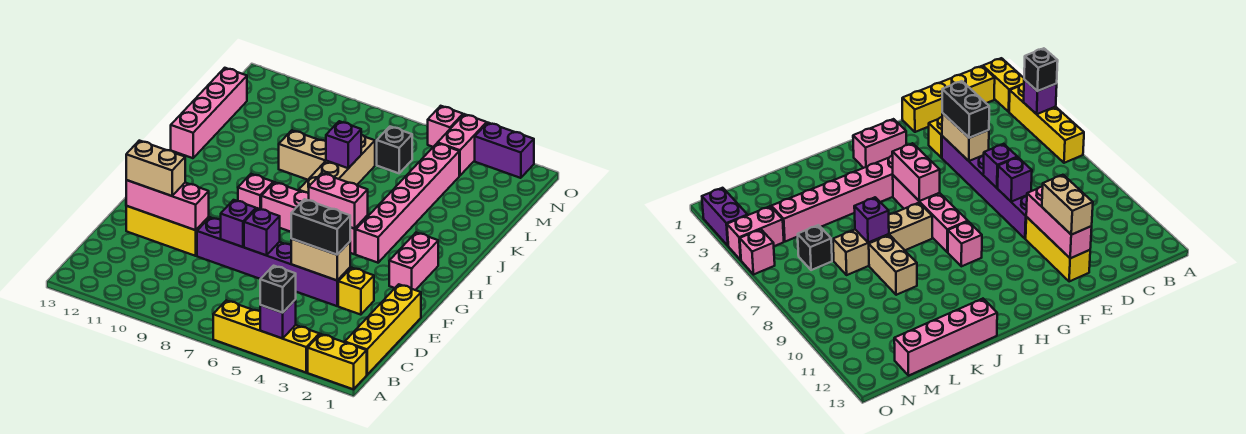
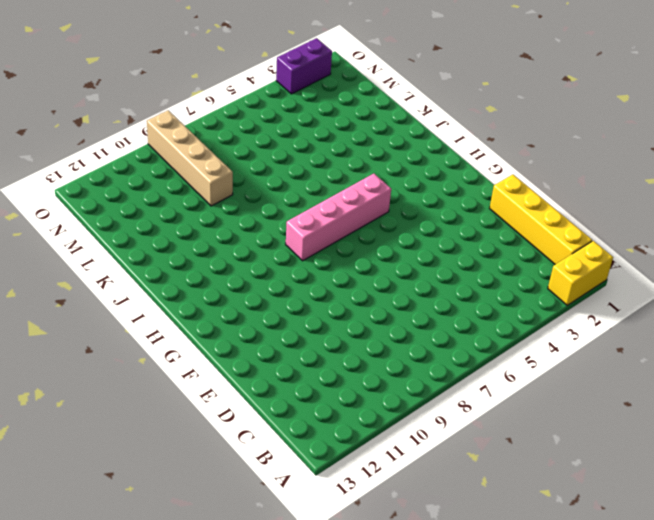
tan brick L9:O9 level 1 -> tan brick I7:L7 level 1
none -> yellow brick A3:A6 level 1
none -> yellow brick E3 level 1
none -> purple brick E4:E9 level 1

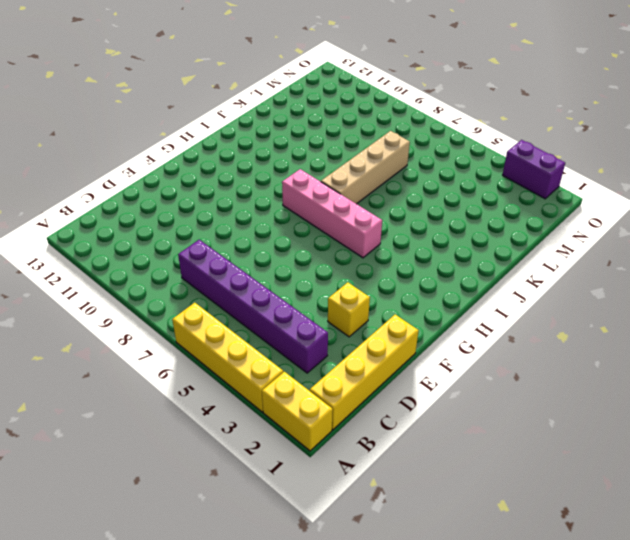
purple brick C3:C8 level 1 -> purple brick E4:E9 level 1
none -> yellow brick E10:E12 level 1
none -> pink brick G2:H2 level 1
none -> pink brick H4:M4 level 1

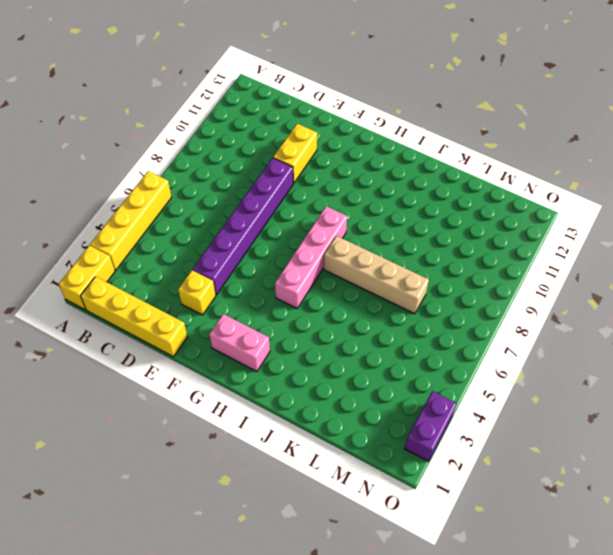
yellow brick E10:E11 level 1 -> yellow brick E10:E12 level 1
none -> pink brick H4:M4 level 1
none -> pink brick H9 level 1
none -> pink brick J13:M13 level 1

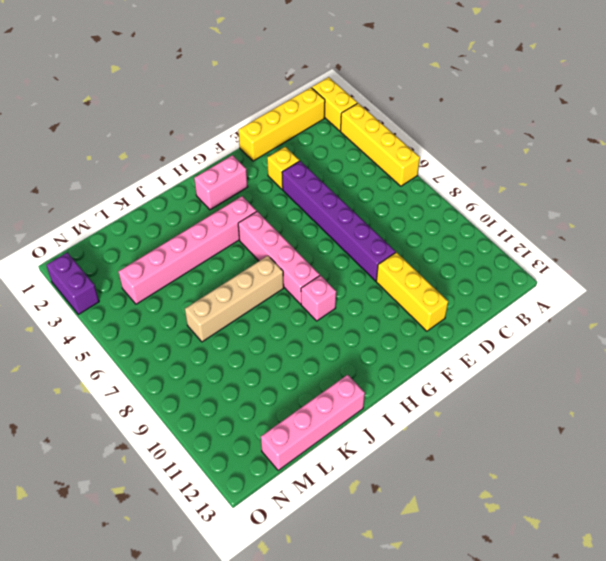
none -> tan brick K8:K9 level 1
none -> black brick M6 level 1
none -> pink brick N4:O4 level 1

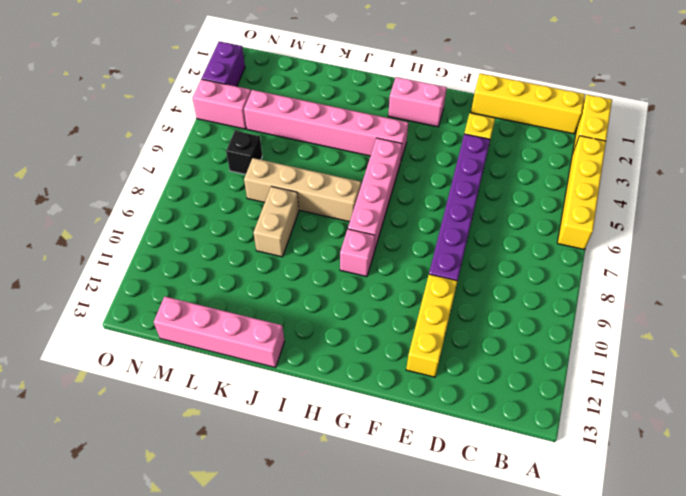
none -> pink brick O5 level 1
none -> purple brick A4 level 2
none -> tan brick E4:E5 level 2

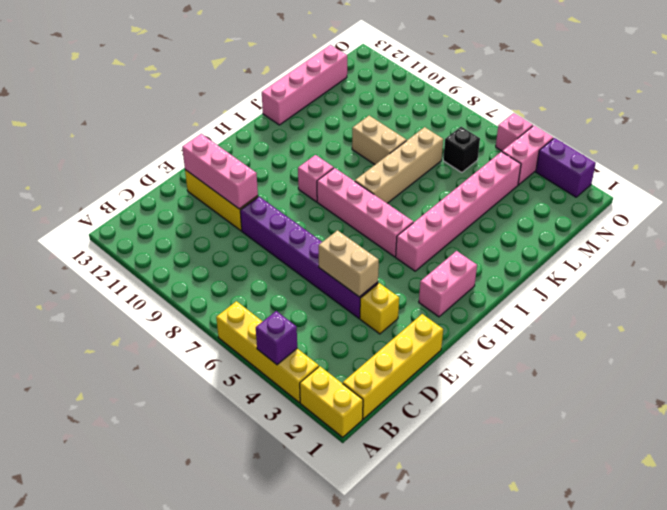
none -> purple brick E7 level 2
none -> purple brick E8 level 2
none -> pink brick H5:H6 level 2

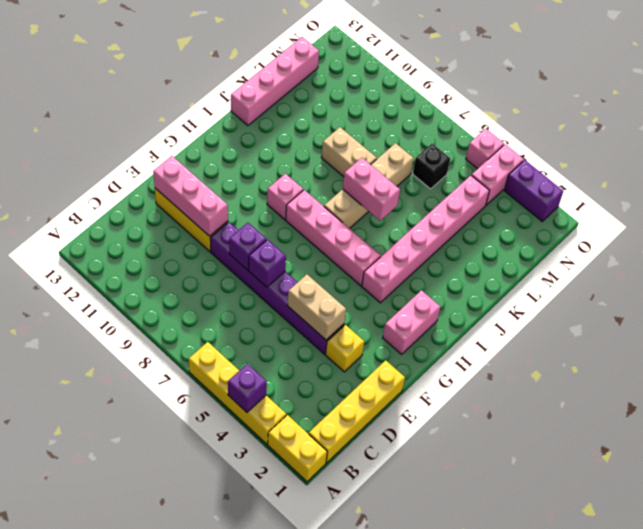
pink brick J6:J7 level 2 -> pink brick H5:H6 level 2
none -> purple brick K7 level 2
none -> black brick A4 level 3
none -> black brick E4:E5 level 3

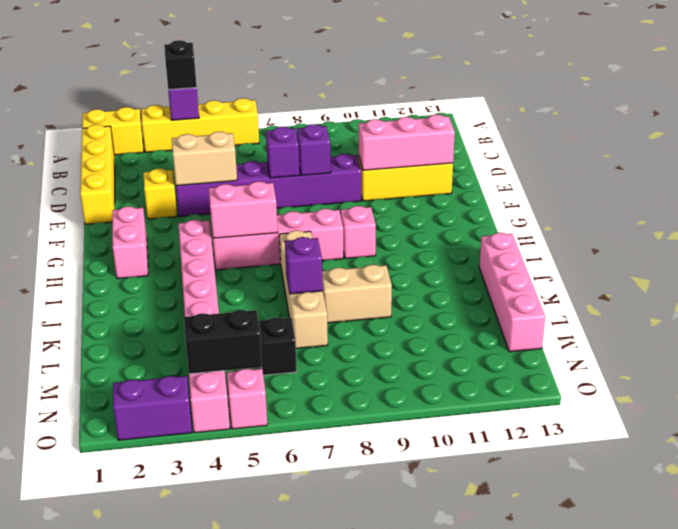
black brick N4:N5 level 2 -> black brick E4:E5 level 3
none -> tan brick E11:E12 level 3

